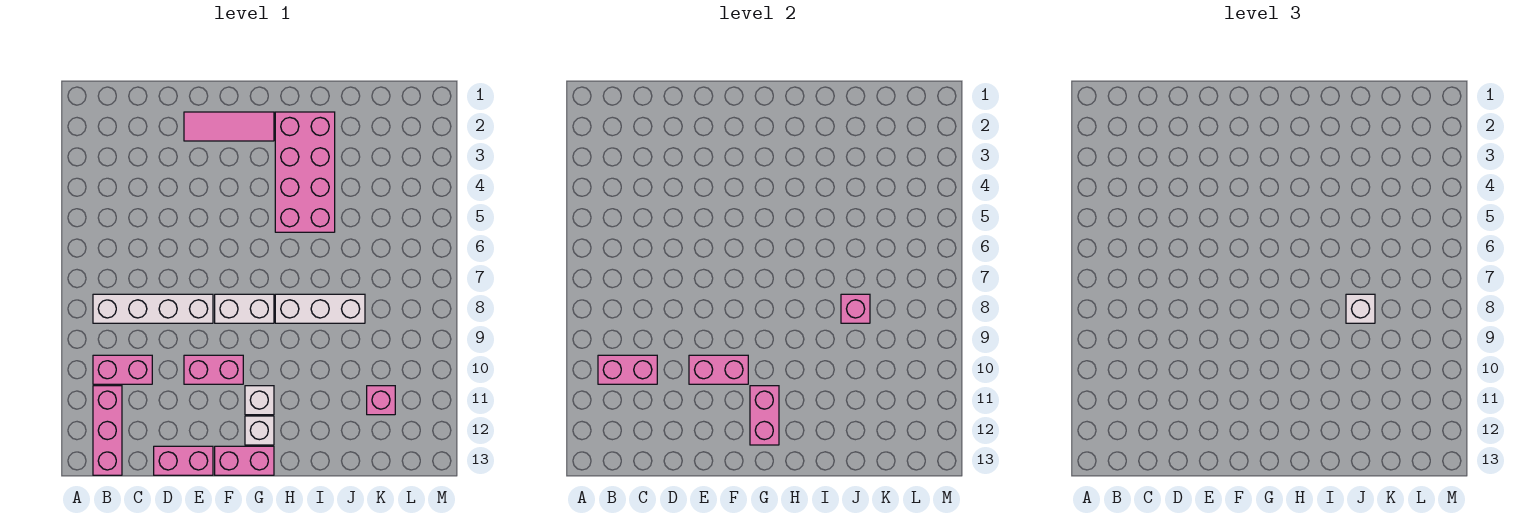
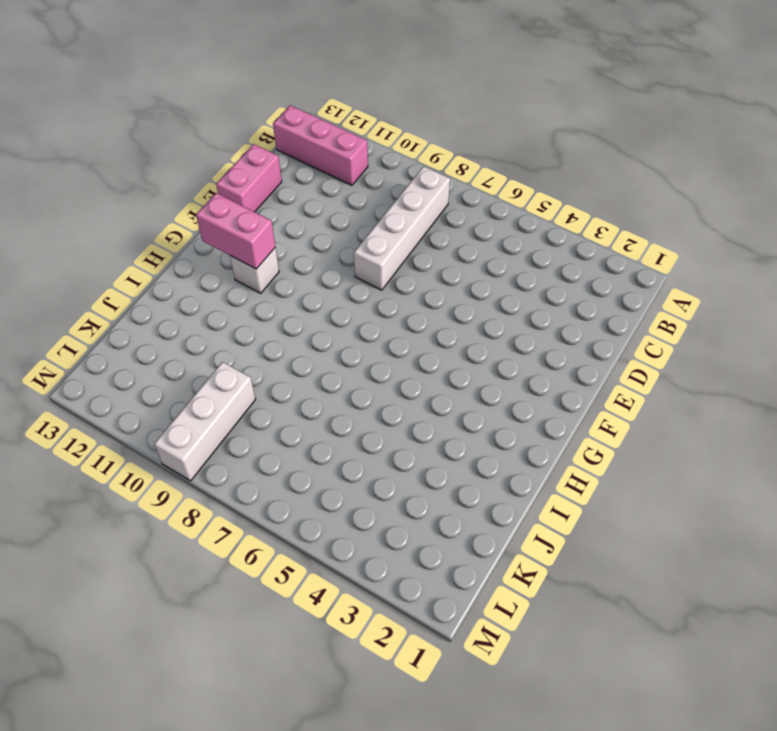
white brick K9:M9 level 1 -> white brick H8:J8 level 1
none -> pink brick B10:C10 level 1
none -> pink tile E2:G2 level 1
none -> pink brick E10:F10 level 1

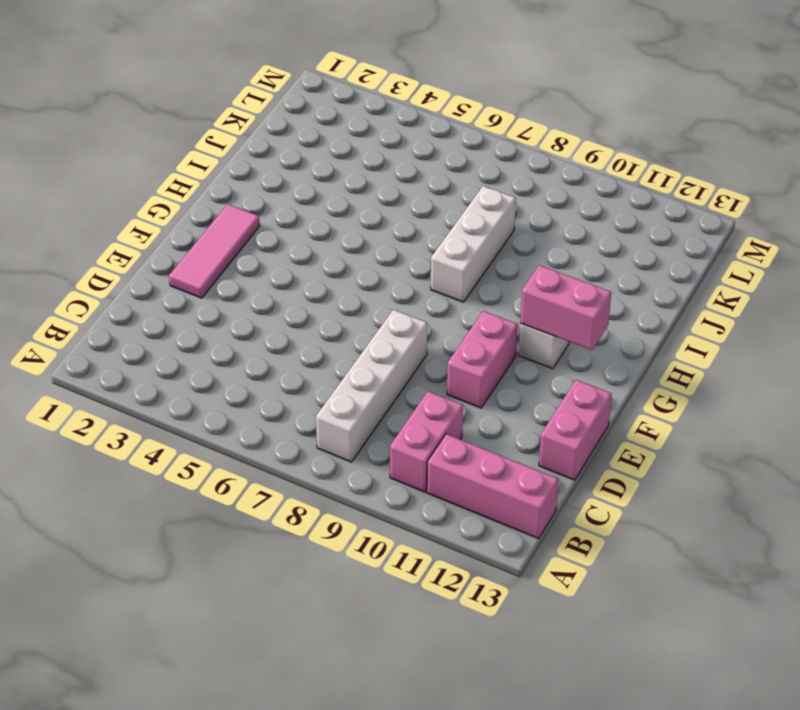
none -> white brick F8:G8 level 1
none -> pink brick F13:G13 level 1
none -> white brick G12 level 1

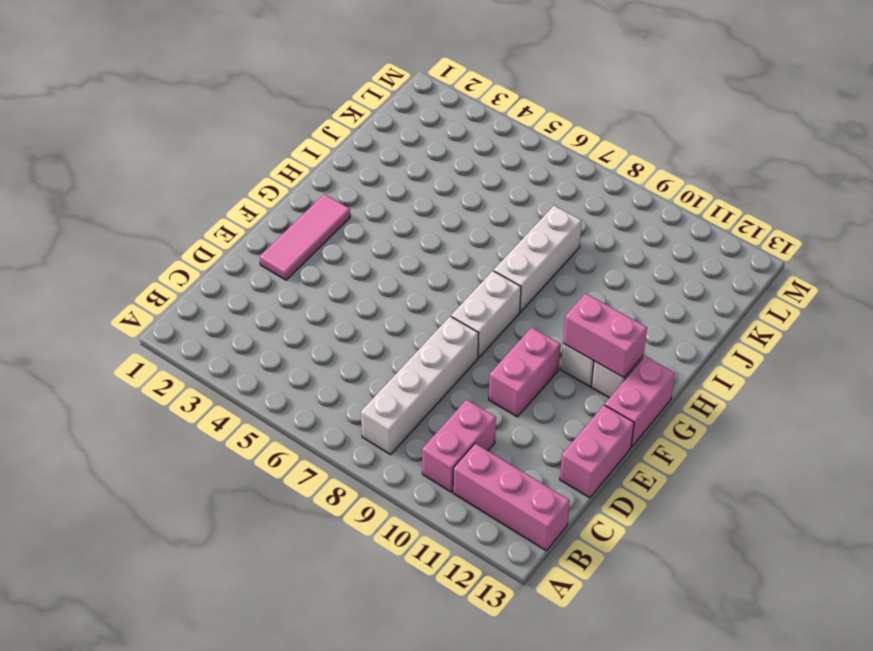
none -> pink brick H2:I5 level 1
none -> pink brick K11 level 1
none -> pink brick B10:C10 level 2

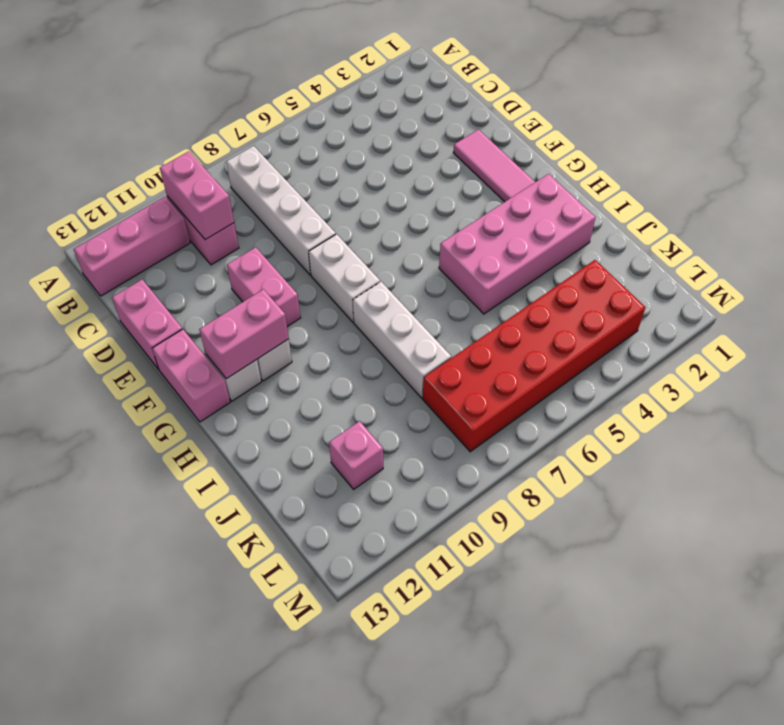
red brick K3:L8 level 1 -> none
none -> pink brick E10:F10 level 2
none -> pink brick J8 level 2
none -> white brick J8 level 3

